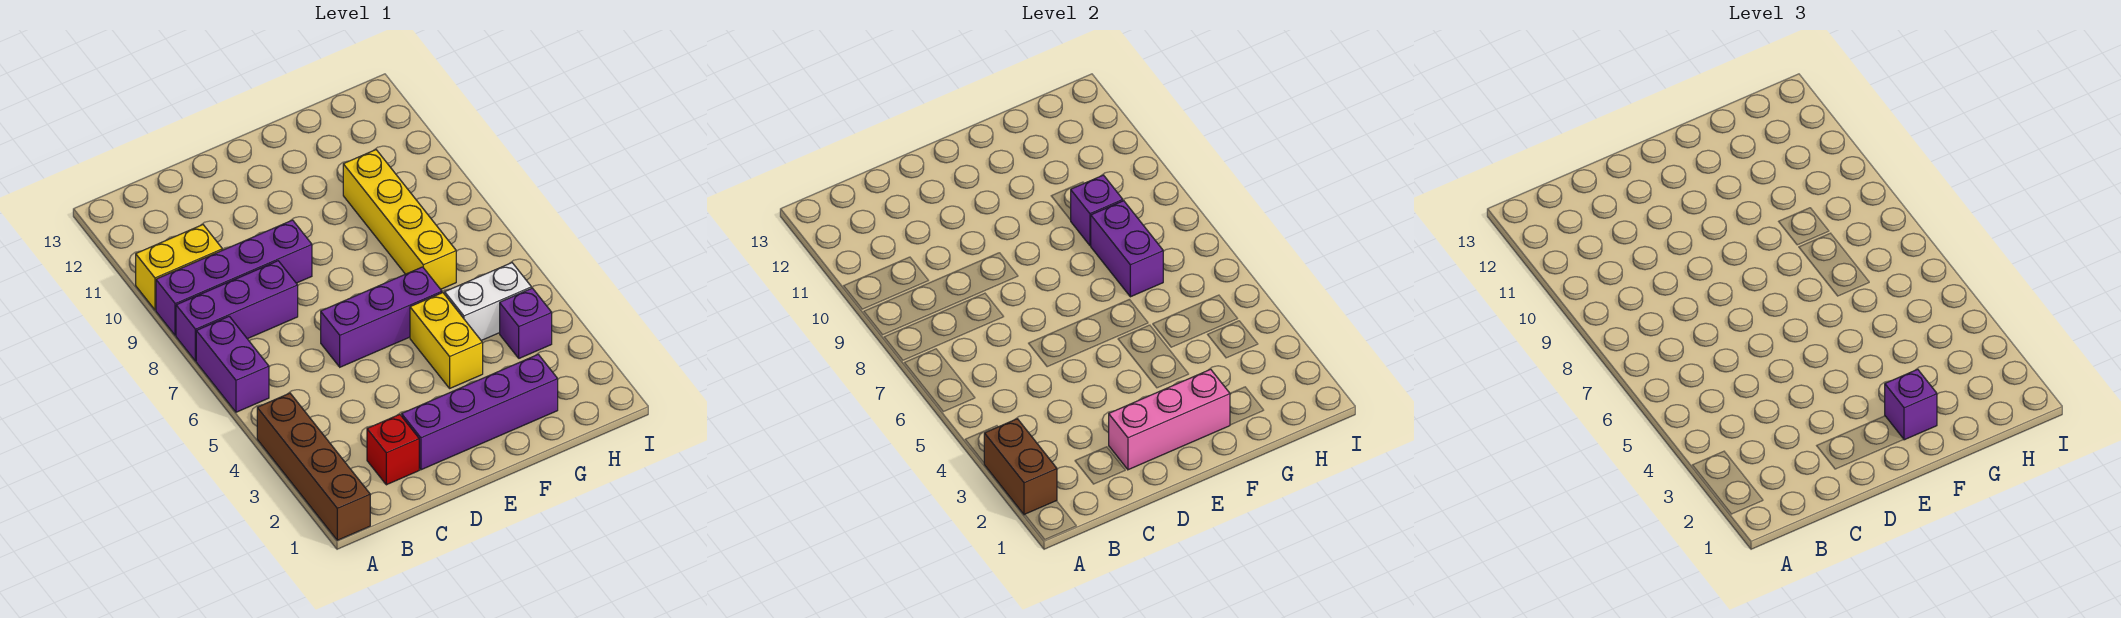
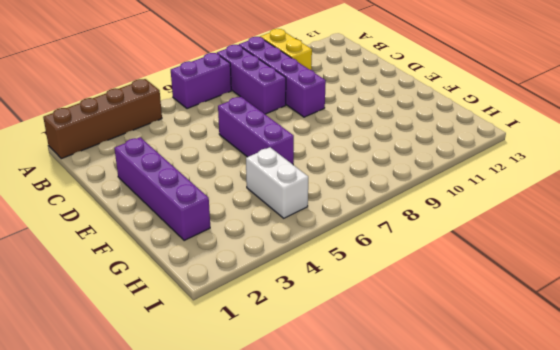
none -> red brick C2 level 1
none -> yellow brick F4:F5 level 1
none -> yellow brick G7:G10 level 1

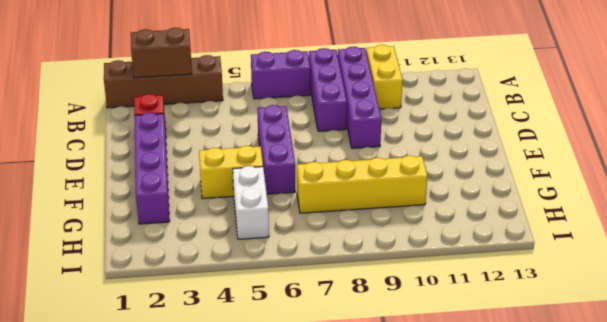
none -> purple brick H4 level 1
none -> pink brick D2:F2 level 2
none -> purple brick G7:G8 level 2

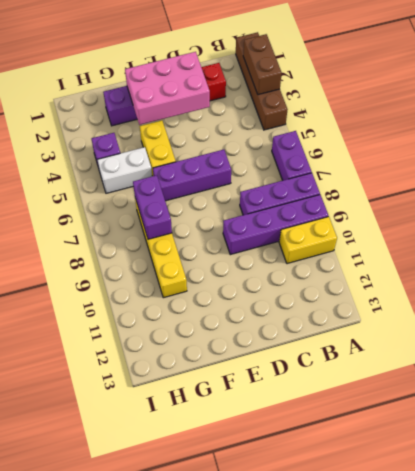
pink brick D2:F3 level 2 -> pink brick D2:F2 level 2
none -> purple brick G9 level 2
none -> purple brick F2 level 3

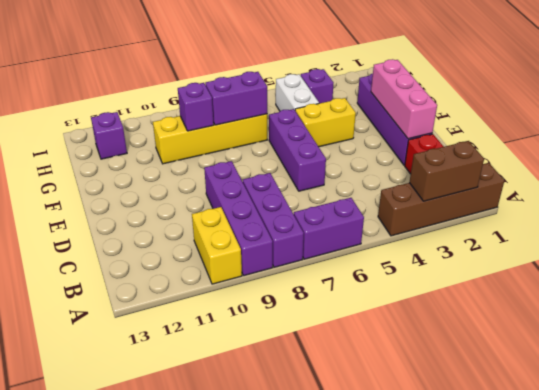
purple brick H12 level 1 -> purple brick F2 level 3

